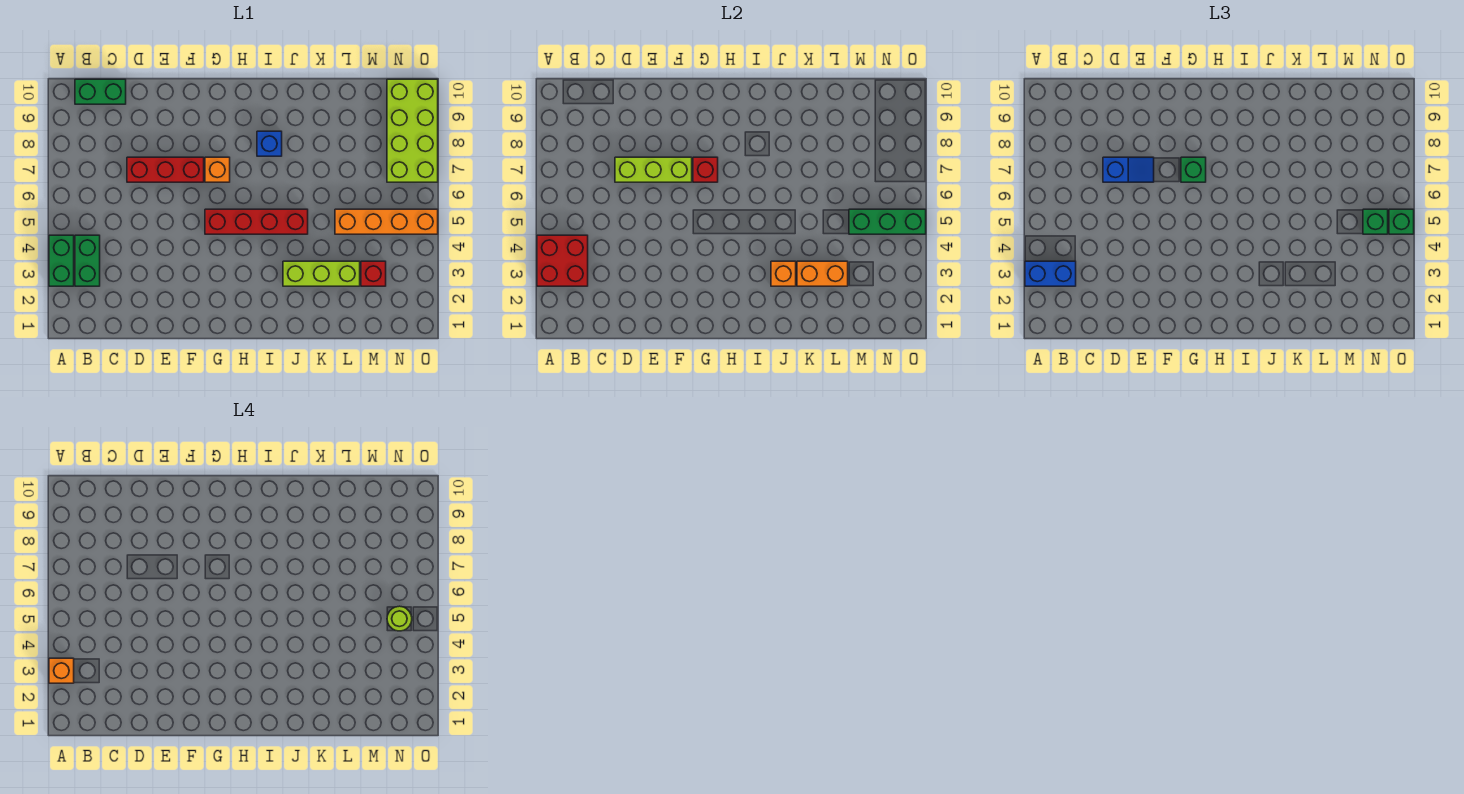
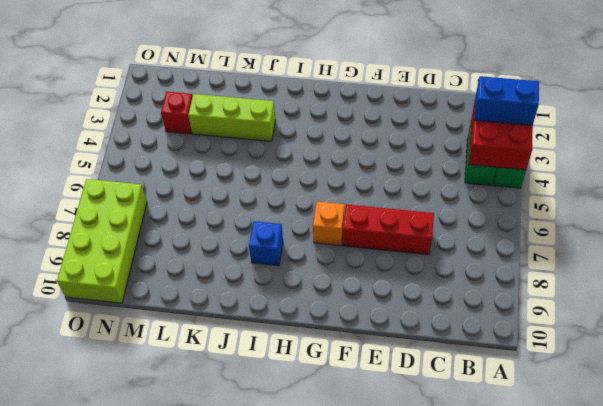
none -> green brick B10:C10 level 1
none -> red brick G5:J5 level 1
none -> orange brick L5:O5 level 1

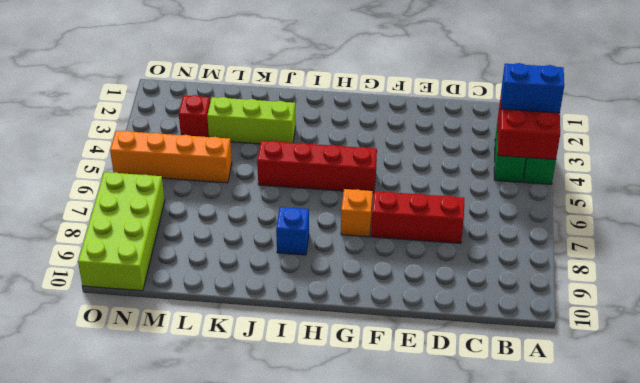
none -> green brick B10:C10 level 1
none -> lime brick D7:F7 level 2
none -> red brick G7 level 2

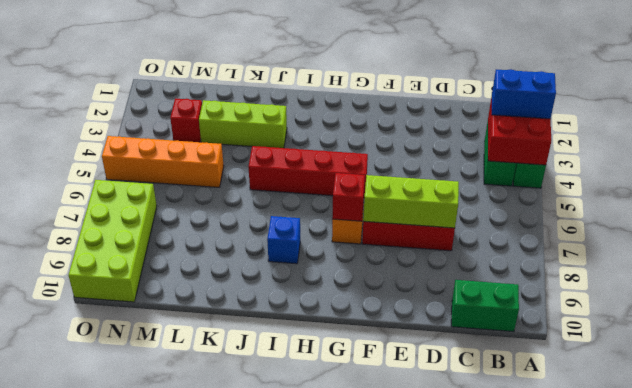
none -> orange brick J3 level 2
none -> orange brick K3:L3 level 2
none -> green brick M5:O5 level 2

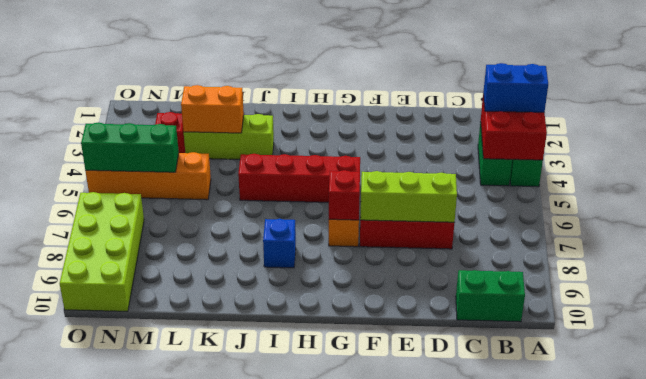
none -> orange brick J3 level 2
none -> blue slope D7:E7 level 3 top D
none -> green brick G7 level 3

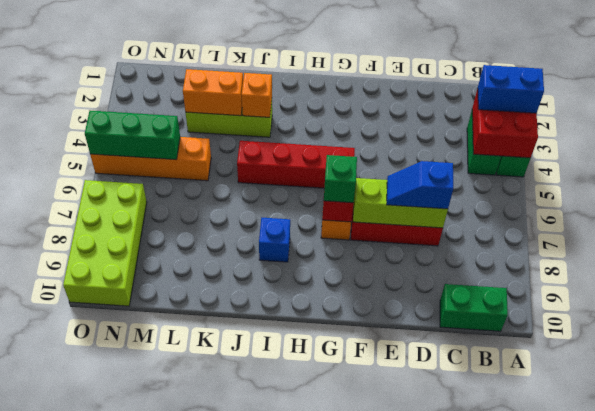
none -> red brick M3 level 1
none -> green brick N5 level 3
none -> green brick O5 level 3

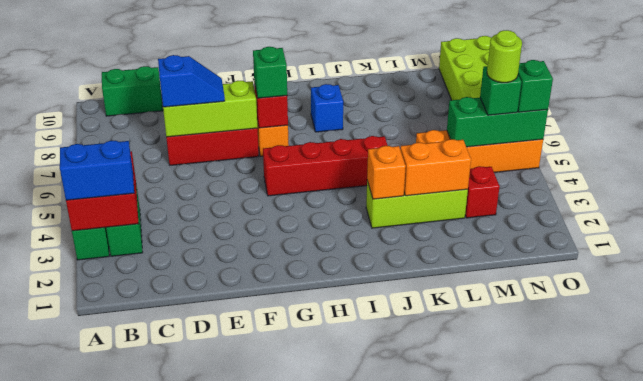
none -> orange brick A3 level 4

